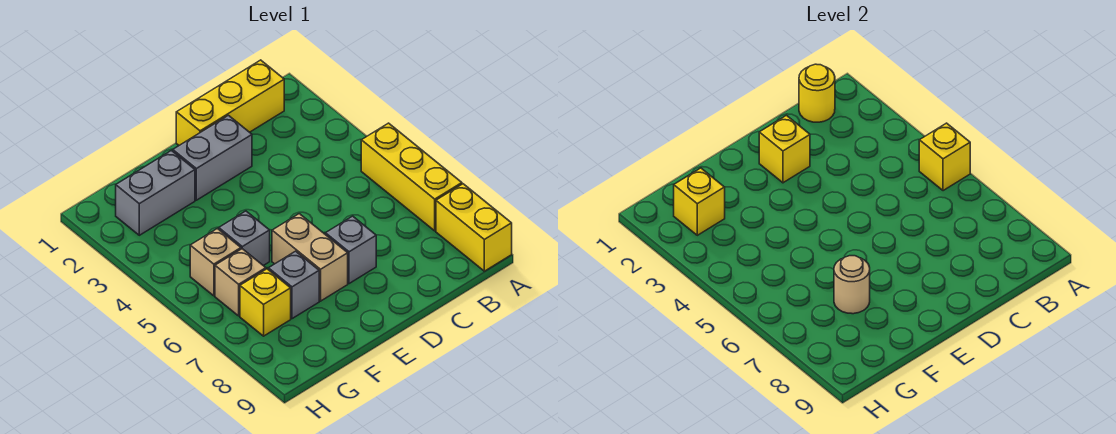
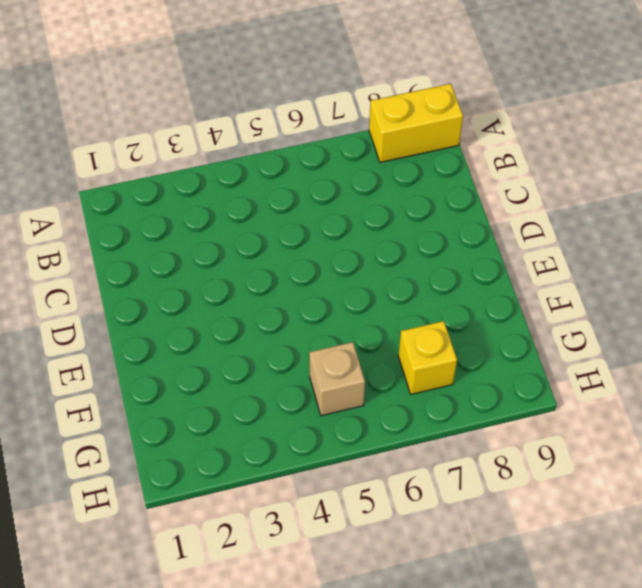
none -> yellow brick A5:A7 level 1
none -> yellow brick B1:D1 level 1
none -> grey brick D2:E2 level 1

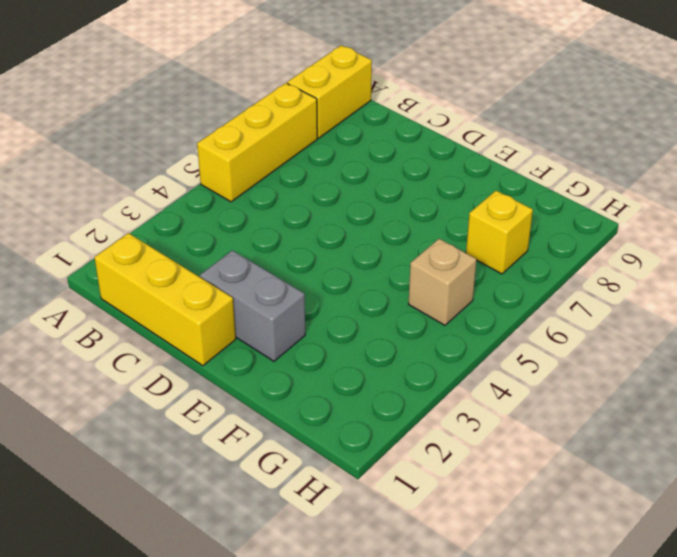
none -> grey brick D7 level 1
none -> tan brick E6:E7 level 1
none -> grey brick F2:G2 level 1

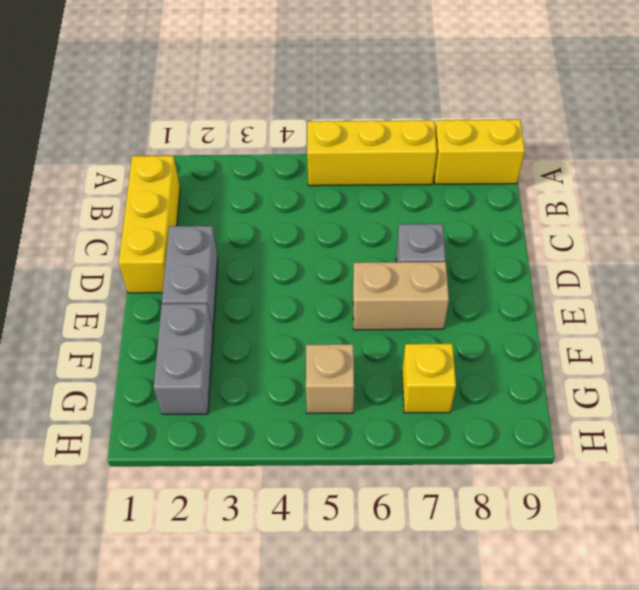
none -> grey brick F5 level 1
none -> grey brick F7 level 1
none -> tan brick G6 level 1

